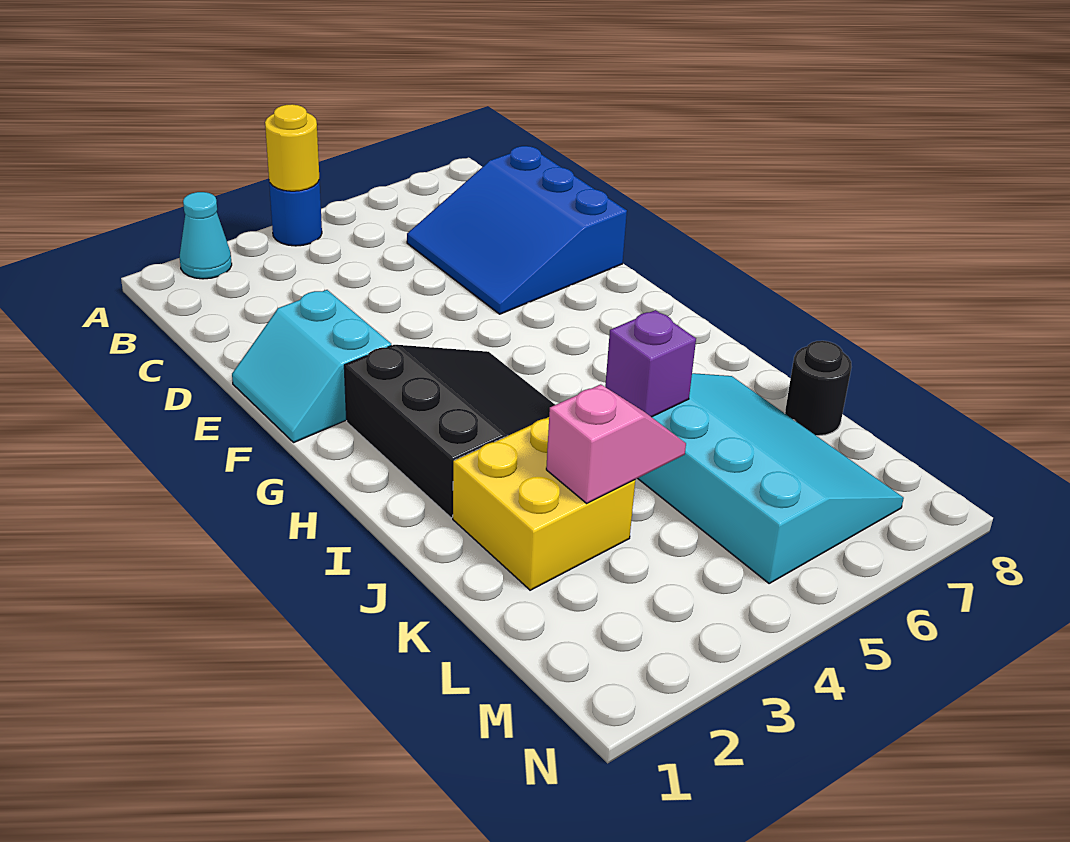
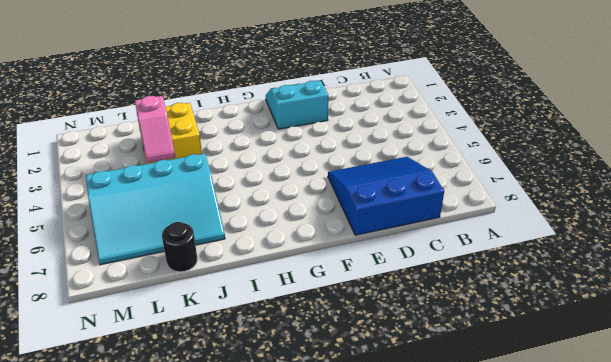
none -> cyan cone A2 level 1
none -> blue round brick A4 level 1

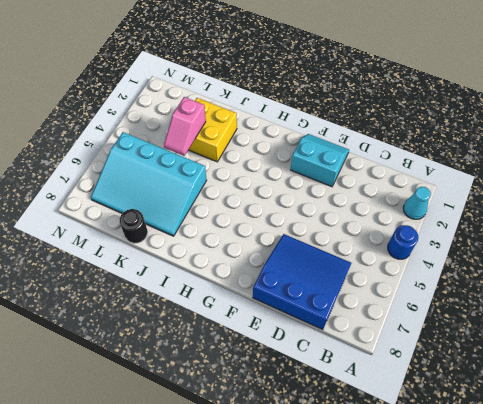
none -> black slope G2:I4 level 1 top 2
none -> yellow round brick A4 level 2

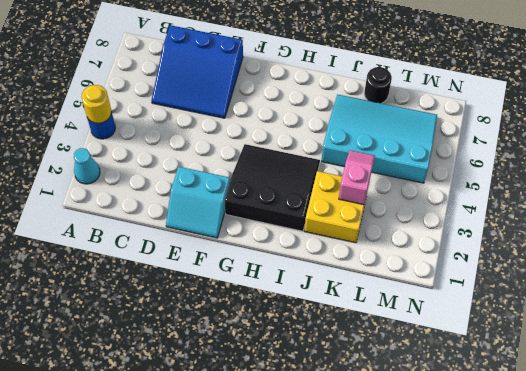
none -> purple brick J5 level 2

